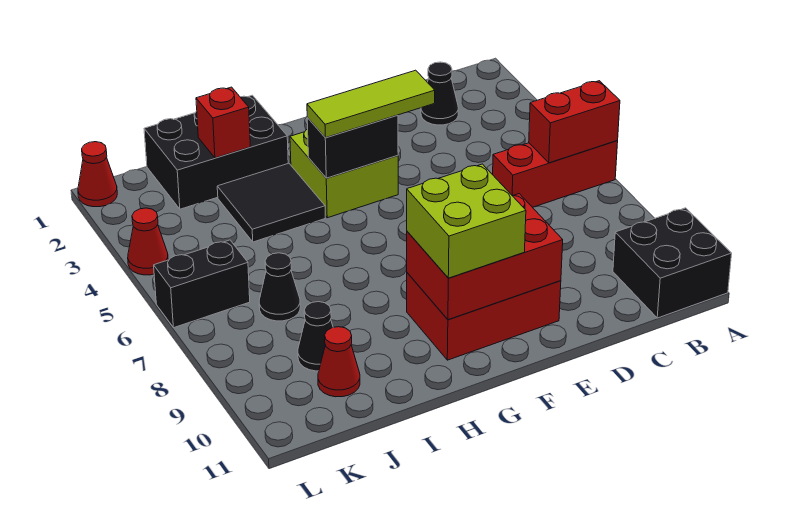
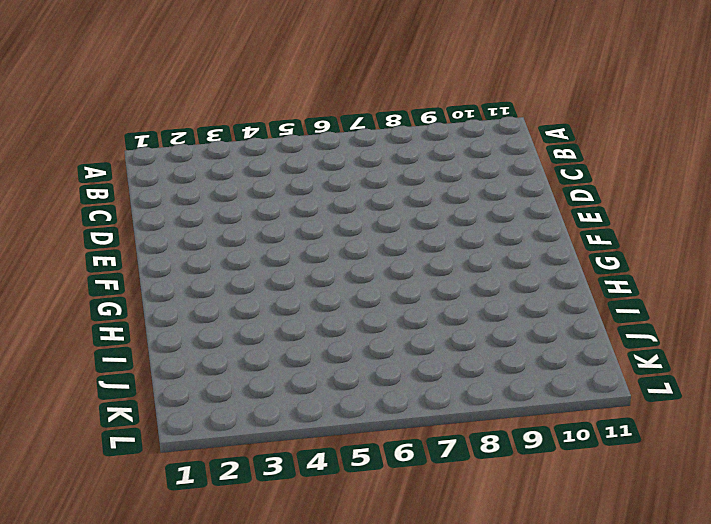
none -> red brick A6:C6 level 1
none -> black brick A10:B11 level 1
none -> black cone C2 level 1

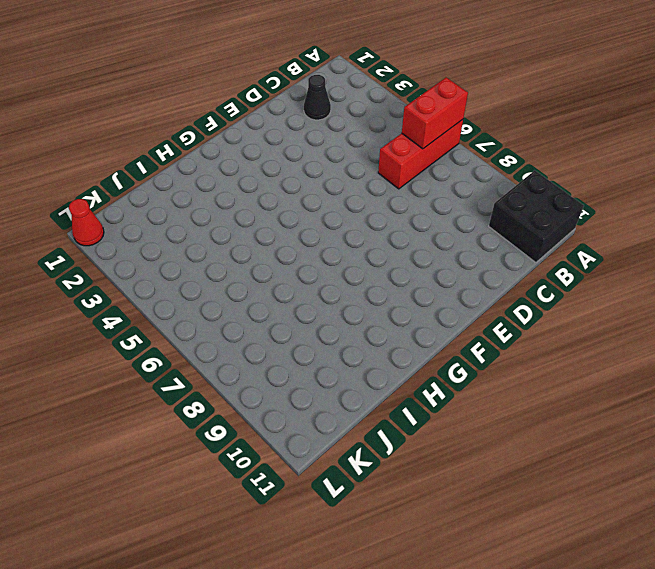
none -> red brick E9:G10 level 1
none -> lime brick F3:G4 level 1
none -> black brick H1:J2 level 1

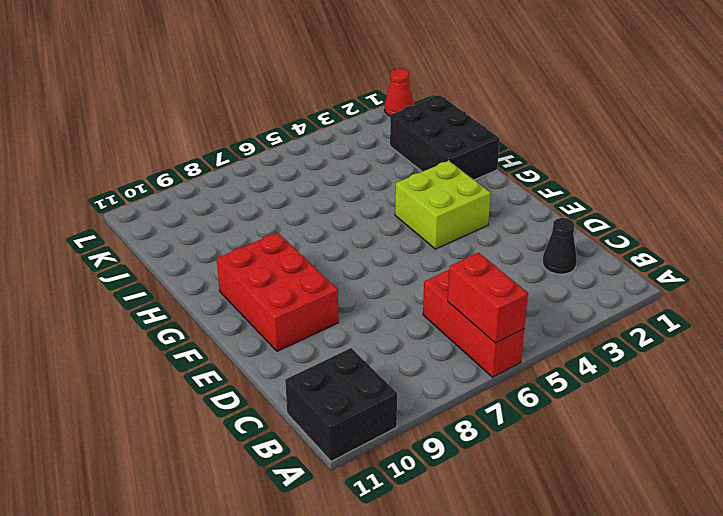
none -> black tile H3:I4 level 1
none -> black cone J7 level 1
none -> black cone J9 level 1

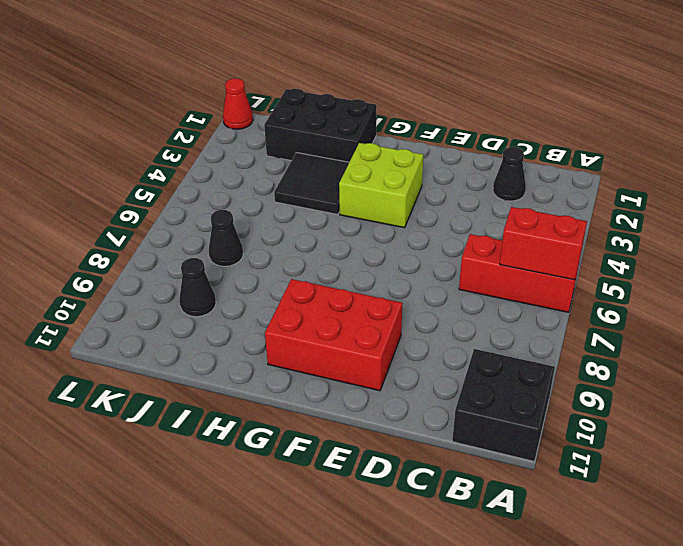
none -> red cone J10 level 1
none -> black brick K6:L6 level 1
none -> red cone L4 level 1

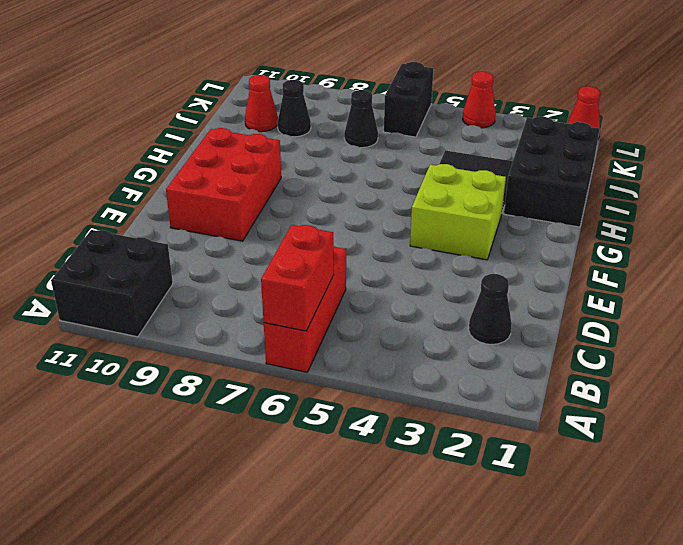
none -> red brick E9:G10 level 2
none -> black brick F4:G4 level 2
none -> red brick I2 level 2

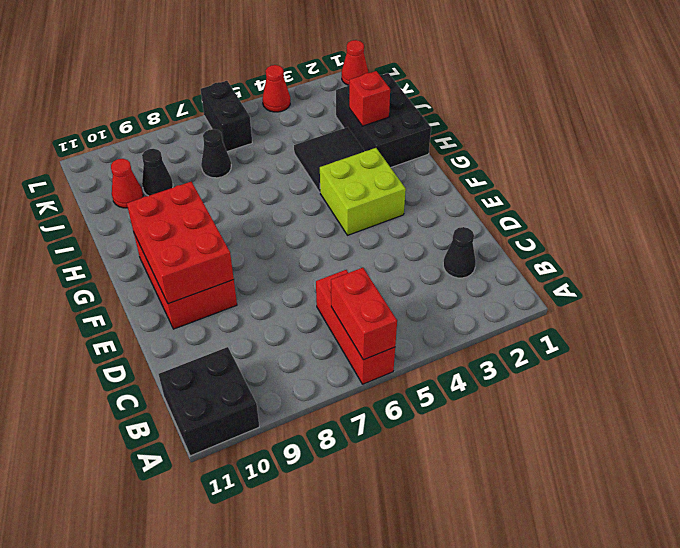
none -> black brick F4:G4 level 2
none -> lime tile E4:G4 level 3
none -> lime brick F9:G10 level 3

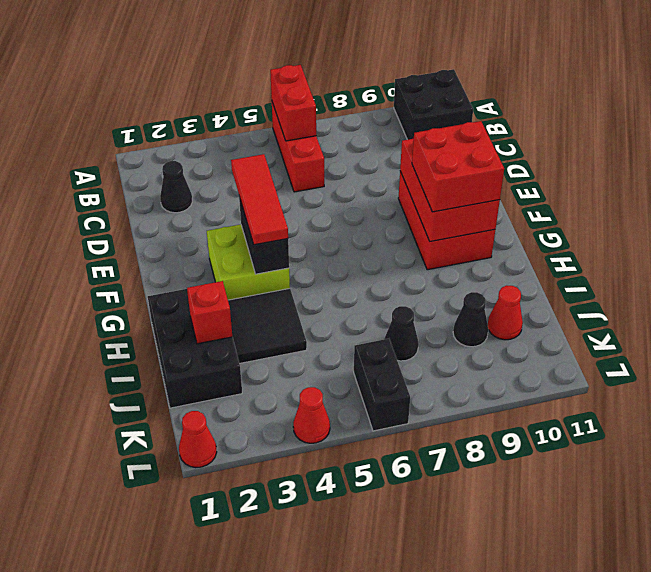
red tile E4:G4 level 3 -> lime tile E4:G4 level 3
red brick F9:G10 level 3 -> lime brick F9:G10 level 3

